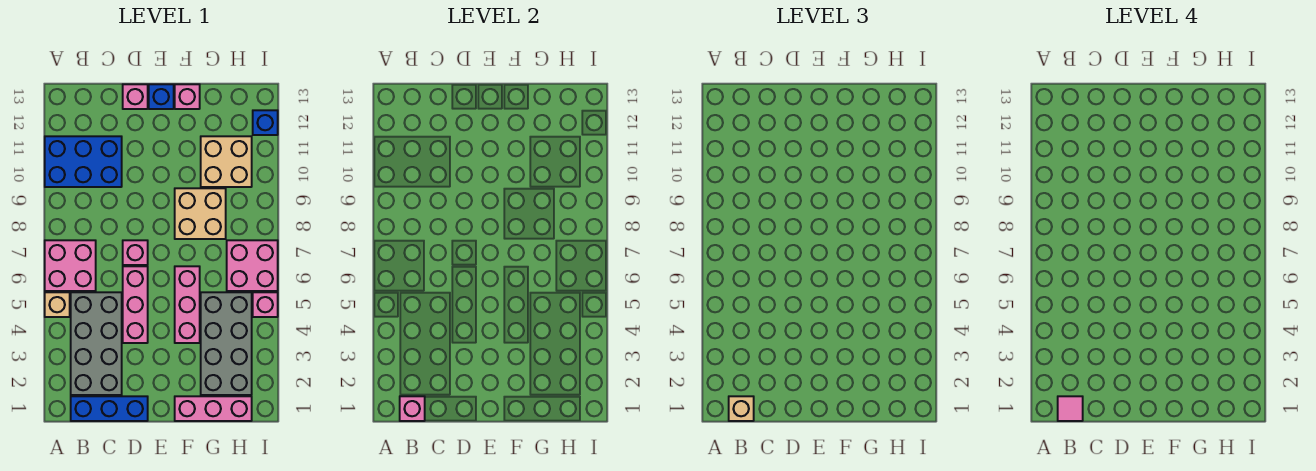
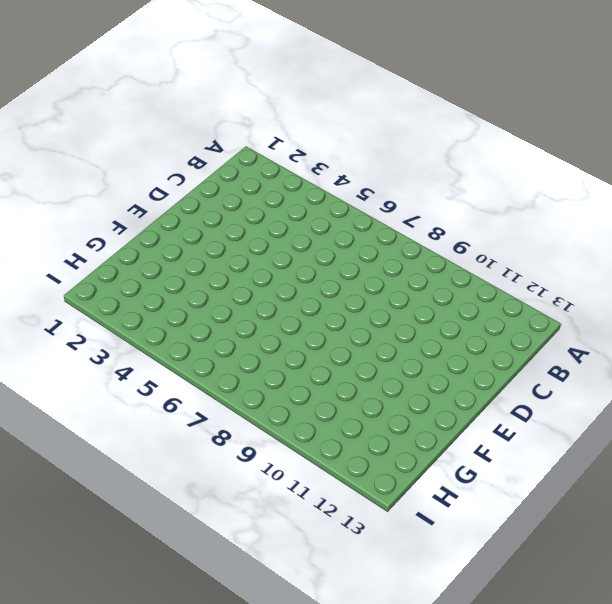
none -> tan brick A5 level 1
none -> pink brick A6:B7 level 1
none -> blue brick A10:C11 level 1

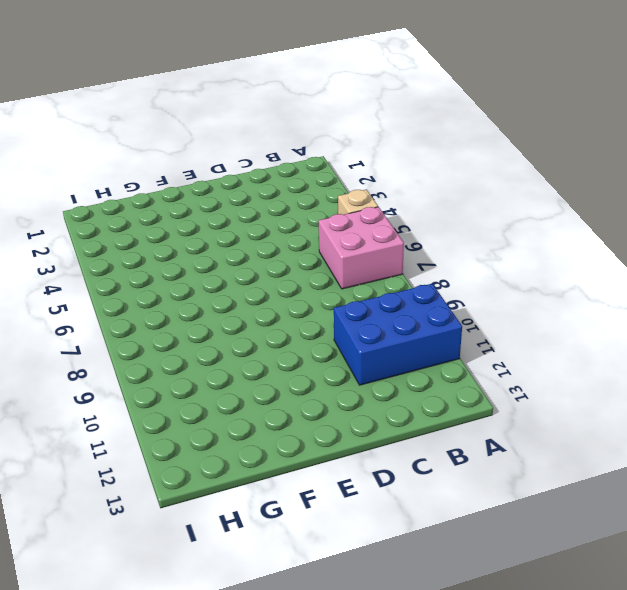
none -> blue brick B1:D1 level 1
none -> grey brick B2:C5 level 1
none -> pink brick D4:D6 level 1

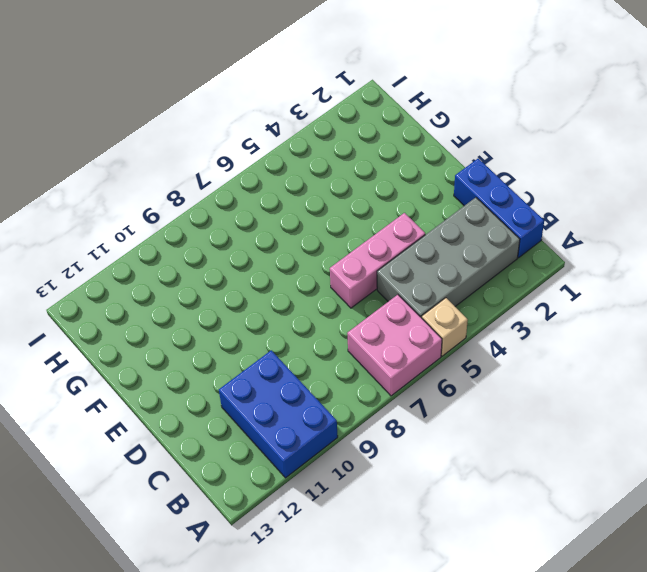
none -> pink brick D7 level 1
none -> pink brick D13 level 1
none -> blue brick E13 level 1

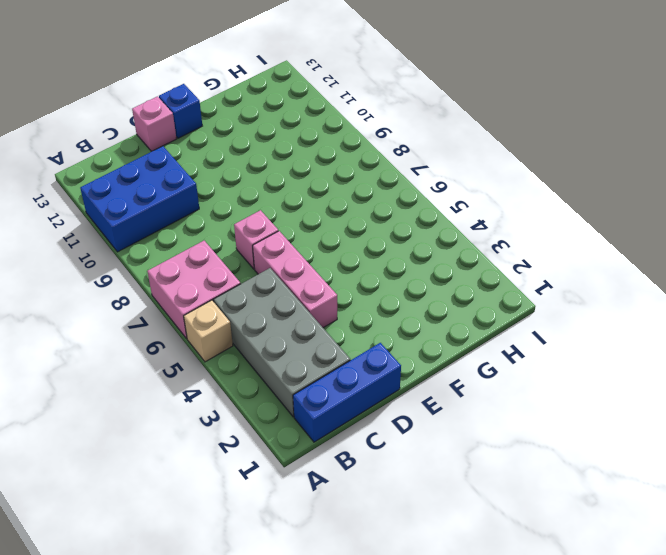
none -> pink brick F1:H1 level 1
none -> pink brick F4:F6 level 1
none -> tan brick F8:G9 level 1

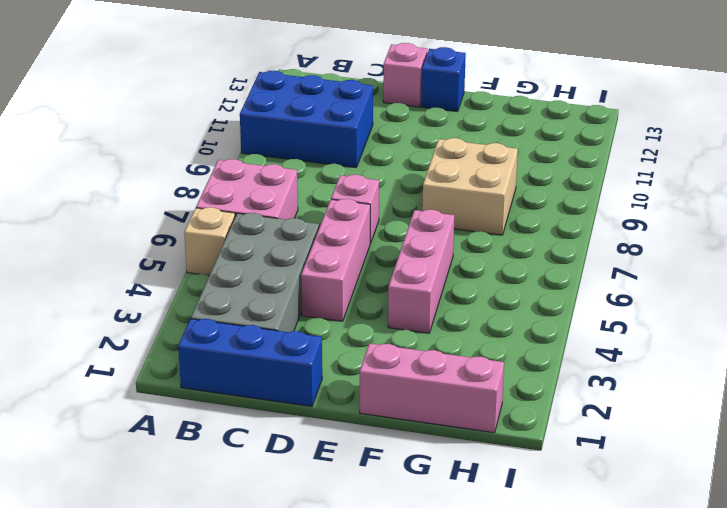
none -> pink brick F13 level 1
none -> grey brick G2:H5 level 1
none -> tan brick G10:H11 level 1

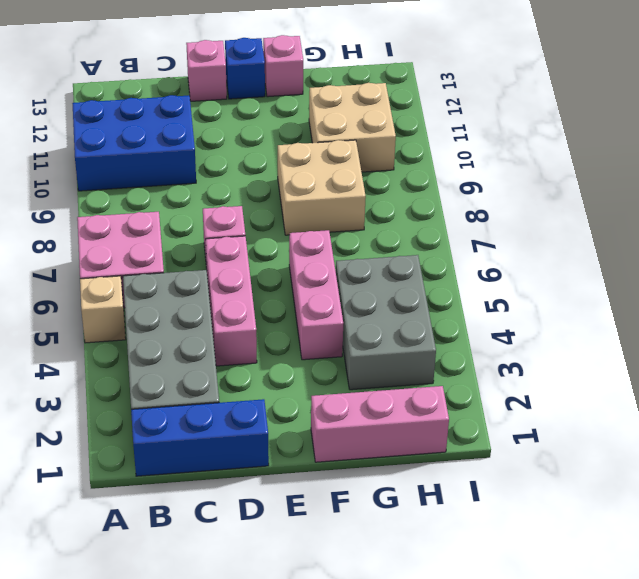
grey brick G3:H5 level 1 -> grey brick G2:H5 level 1
none -> pink brick H6:I7 level 1
none -> pink brick I5 level 1
none -> blue brick I12 level 1

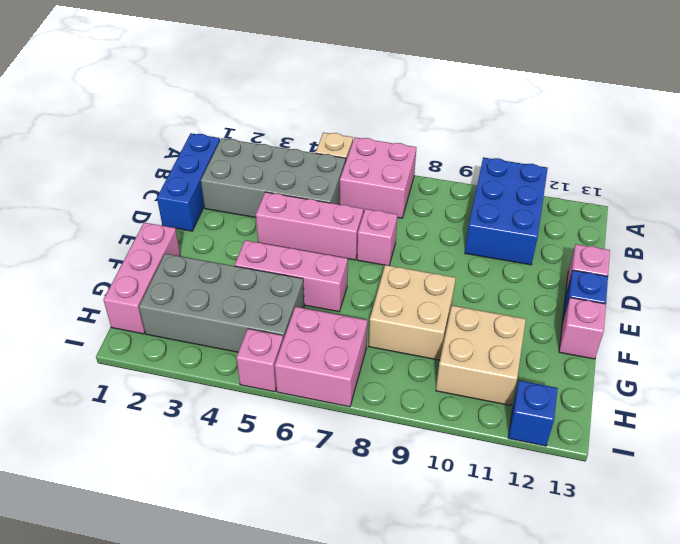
none -> pink brick B1 level 2
none -> tan brick B1 level 3
none -> pink tile B1 level 4

